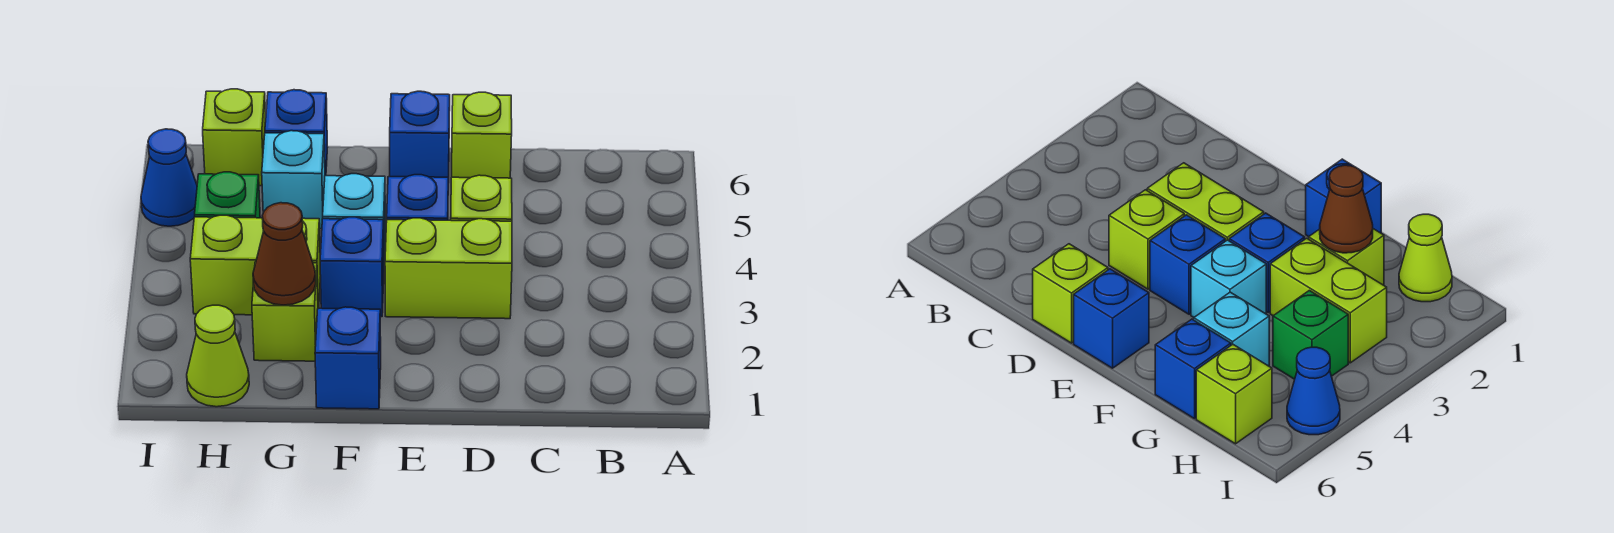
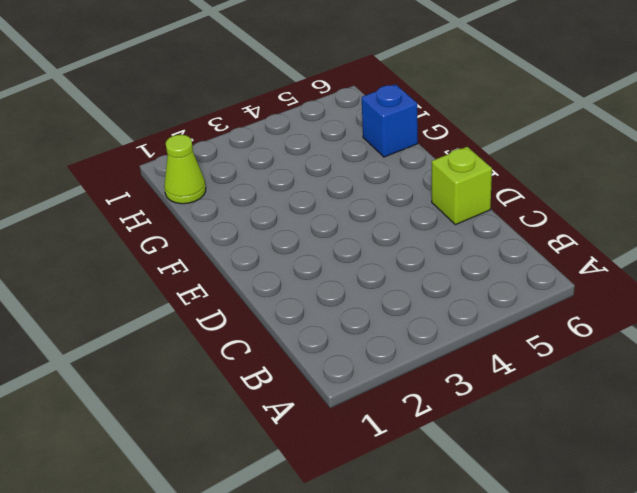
none -> lime brick D3:E3 level 1
none -> lime brick D4 level 1
none -> blue brick E4 level 1

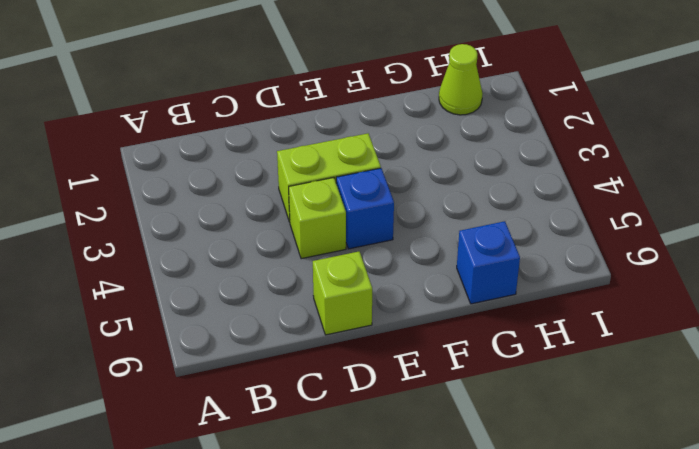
none -> blue brick E6 level 1
none -> blue brick F1 level 1
none -> blue brick F3 level 1

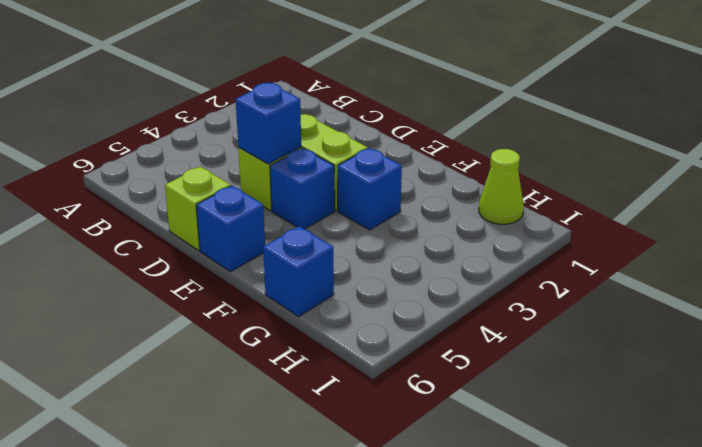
blue brick D4 level 2 -> blue brick F1 level 1
none -> cyan brick F4 level 1
none -> lime brick G2 level 1
none -> lime brick G3:H3 level 1

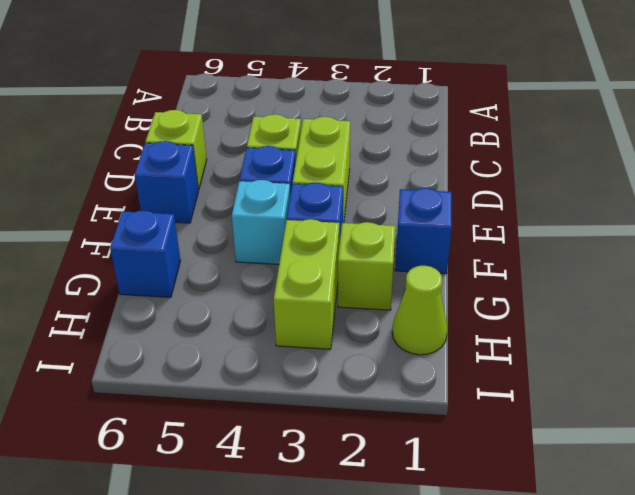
none -> cyan brick G5 level 1
none -> green brick H4 level 1
none -> lime brick H6 level 1

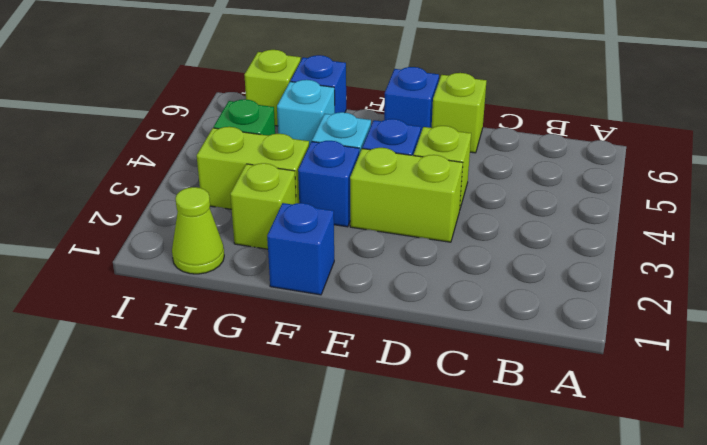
none -> blue cone I5 level 1
none -> brown cone G2 level 2

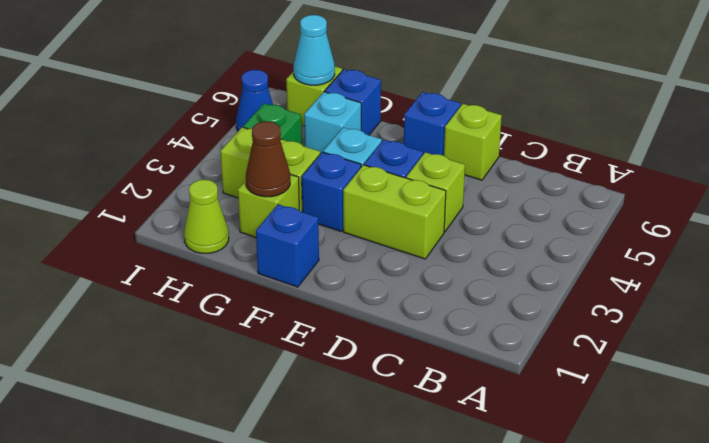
cyan cone H6 level 2 -> none

